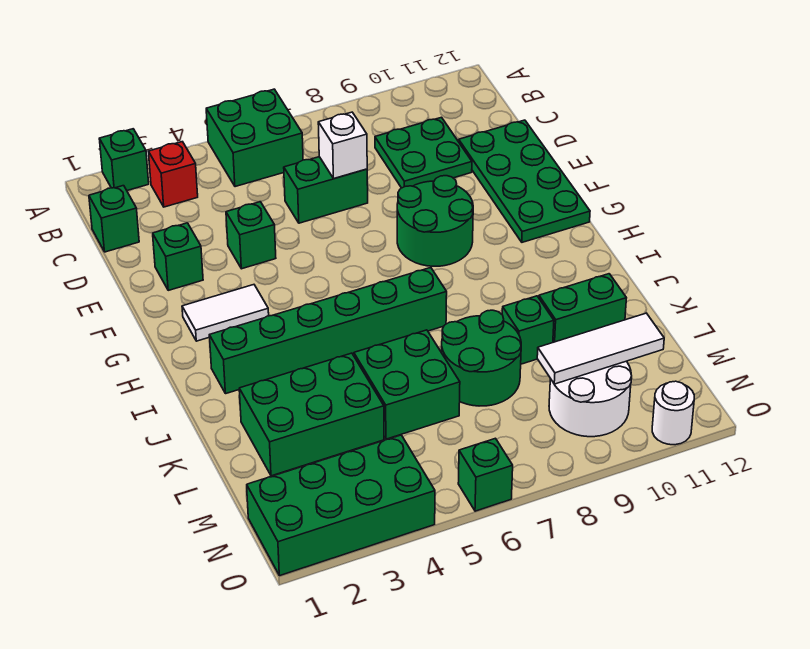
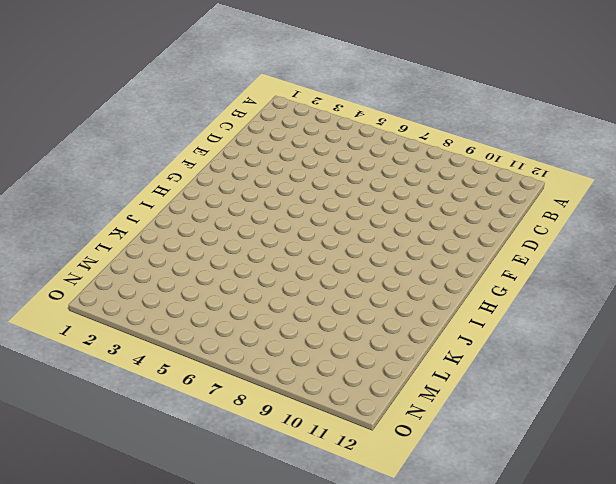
none -> green brick A2 level 1
none -> green brick A5:B6 level 1
none -> red brick B3 level 1

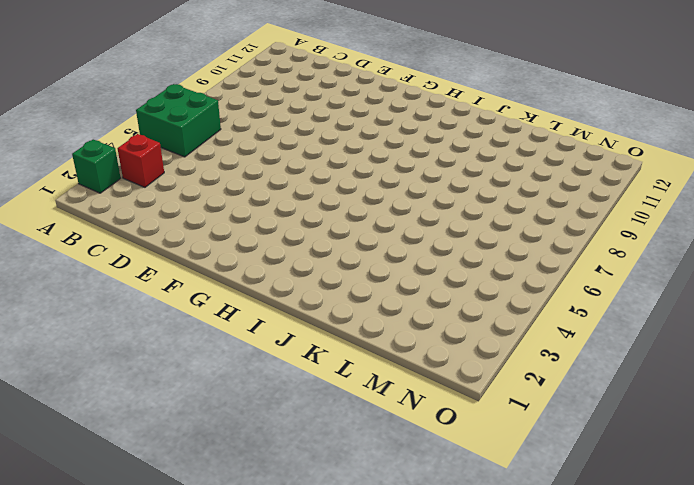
none -> green brick C1 level 1
none -> green plate C9:D10 level 1
none -> green brick D6:D7 level 1

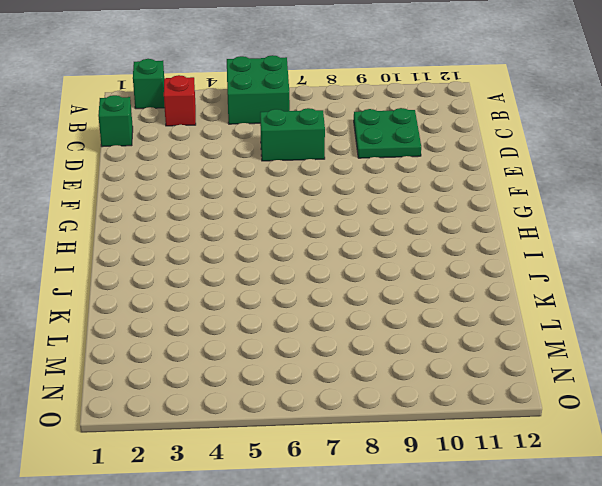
none -> green plate D11:G12 level 1
none -> green brick E2 level 1
none -> green brick E4 level 1

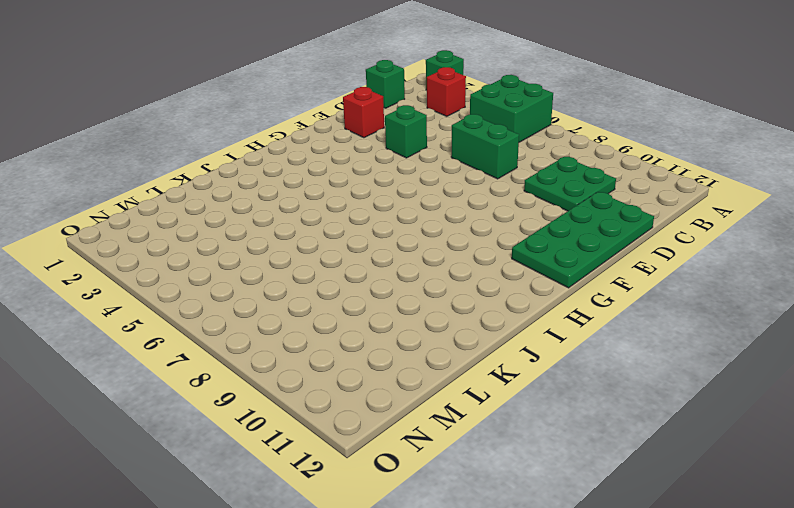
red brick E2 level 1 -> green brick E2 level 1
none -> green round brick F8:G9 level 1
none -> white tile G2:G3 level 1
none -> green brick I2:I7 level 1

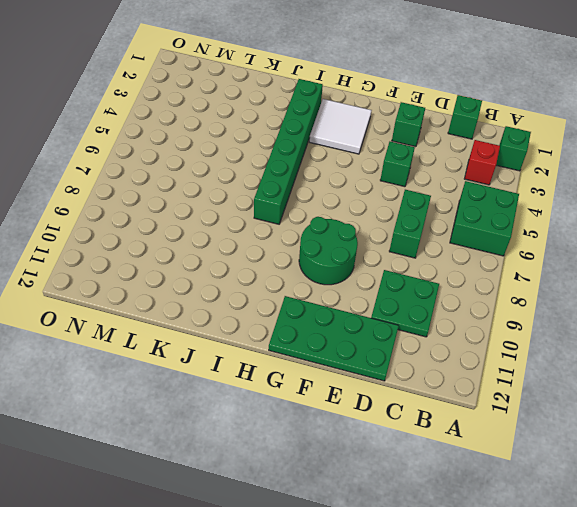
white tile G2:H3 level 1 -> white tile G2:G3 level 1
none -> green brick K2:L4 level 1
none -> green brick K5:L6 level 1
none -> green round brick K7:L8 level 1

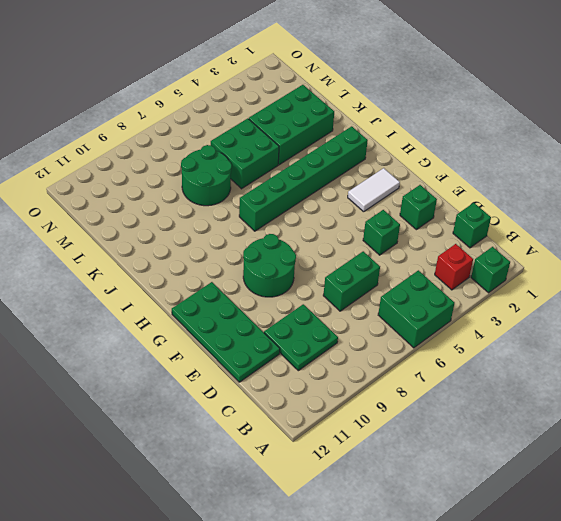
none -> green brick K9 level 1
none -> green brick K10:K11 level 1
none -> white round brick M9:N10 level 1

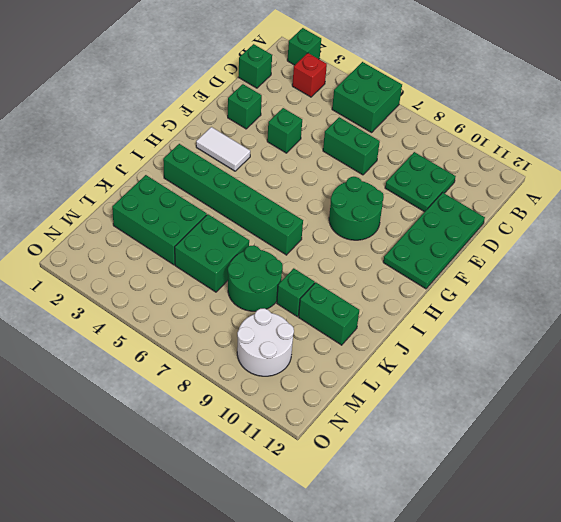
none -> green brick N1:O4 level 1
none -> green brick O6 level 1
none -> white round brick O11 level 1

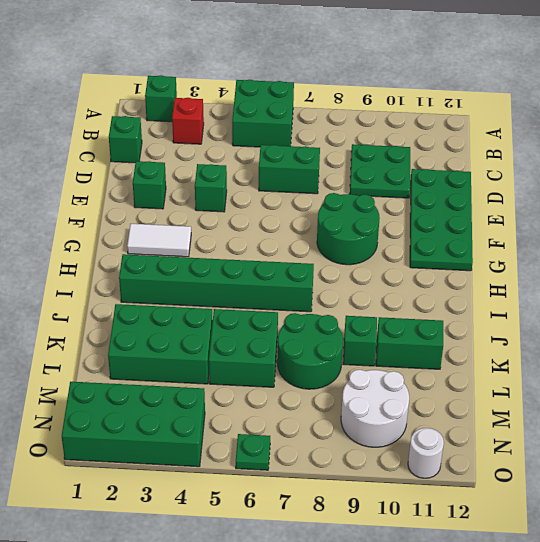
green plate O6 level 1 -> green brick O6 level 1
none -> white brick D7 level 2
none -> white tile M9:M11 level 2

